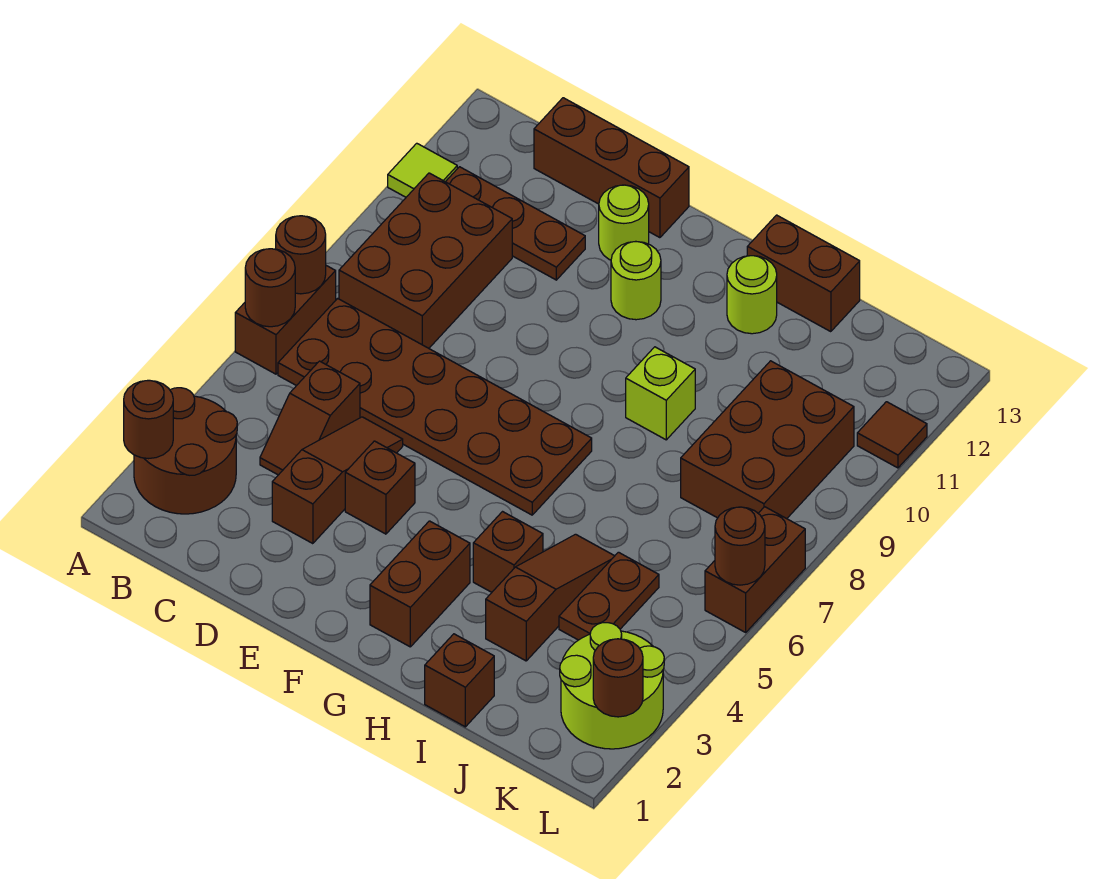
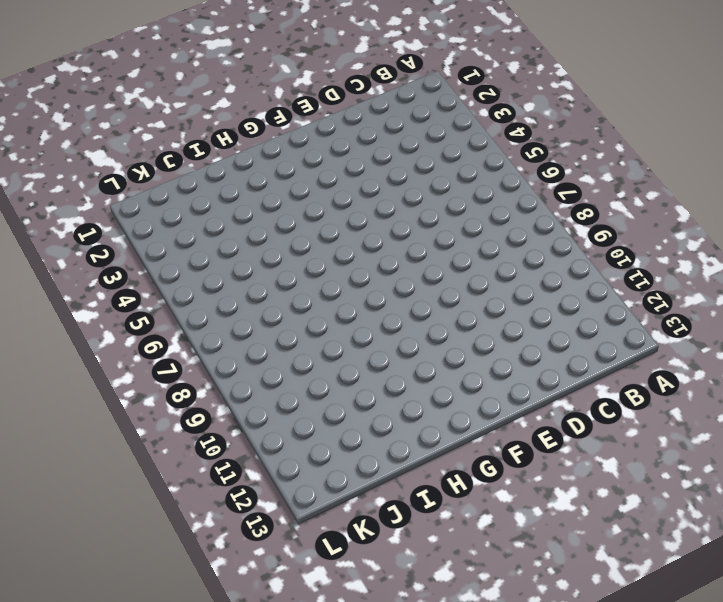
none -> brown round brick A2:B3 level 1
none -> brown brick A6:A7 level 1
none -> lime tile A11 level 1

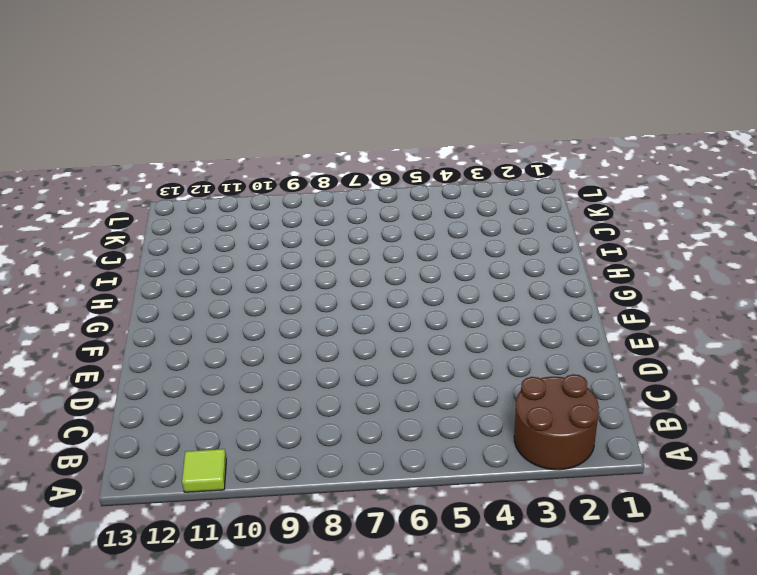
none -> brown brick A6:A7 level 1
none -> brown plate B6:G7 level 1
none -> brown brick B8:C10 level 1

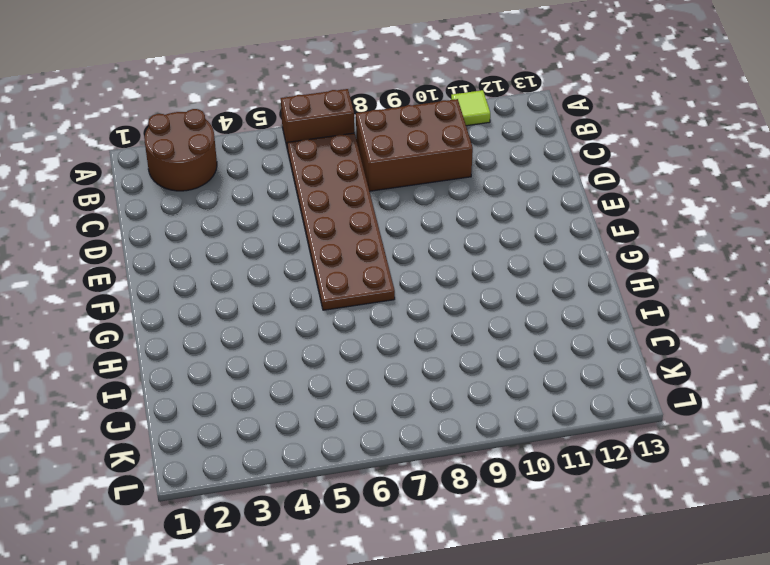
none -> brown plate B11:D11 level 1
none -> brown slope C4:C5 level 1 top 5
none -> brown brick C13:E13 level 1

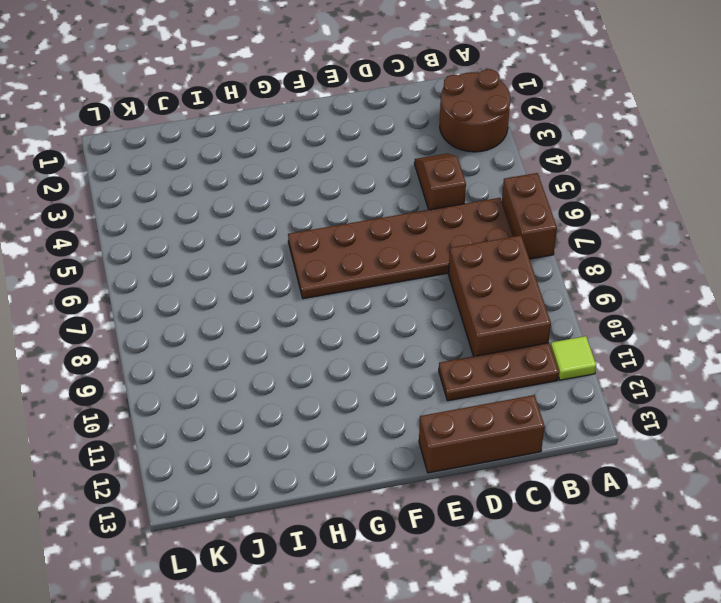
none -> brown slope D3:D5 level 1 top 3
none -> brown brick E4 level 1
none -> lime round brick E12 level 1

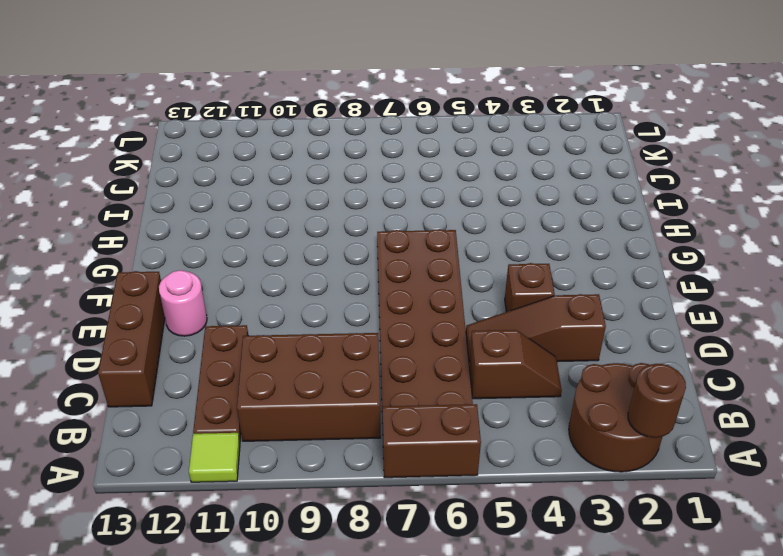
pink round brick E12 level 1 -> lime round brick E12 level 1
none -> lime round brick F11 level 1
none -> brown brick G2:G3 level 1
none -> brown brick H4 level 1

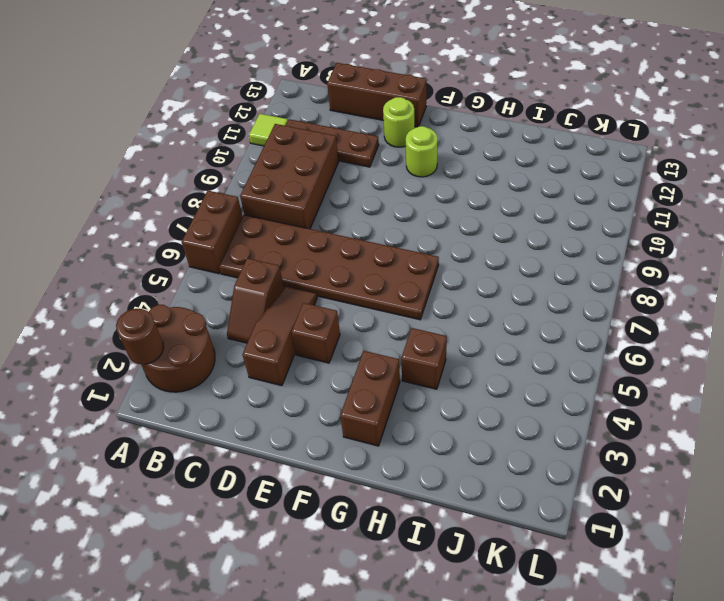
none -> lime brick H9 level 1
none -> lime round brick H12 level 1
none -> brown brick H13:I13 level 1

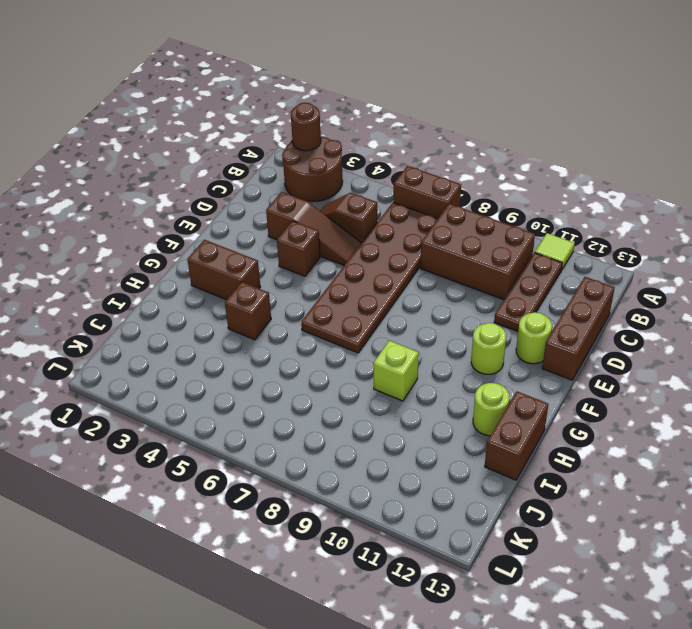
none -> brown brick I1 level 1
none -> brown slope I3:I5 level 1 top 3
none -> brown plate J4:J5 level 1

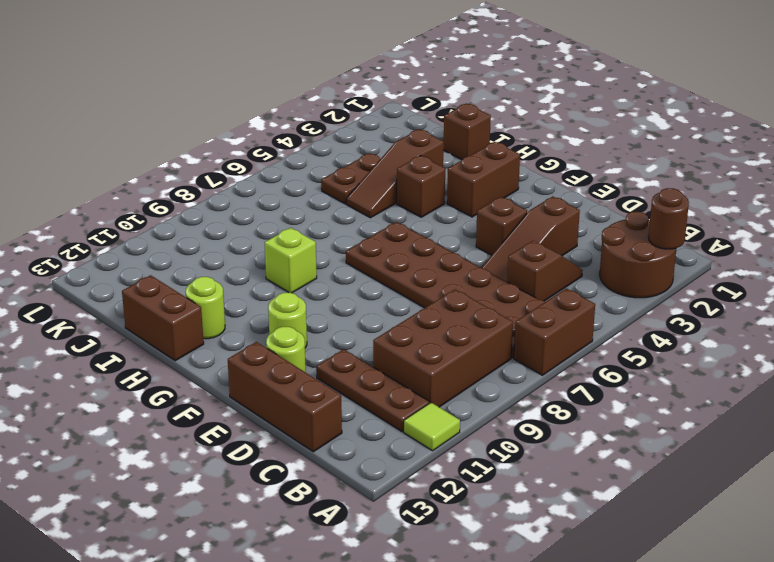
none -> brown brick J8:K10 level 1
none -> lime round brick K2:L3 level 1
none -> brown brick L6:L7 level 1

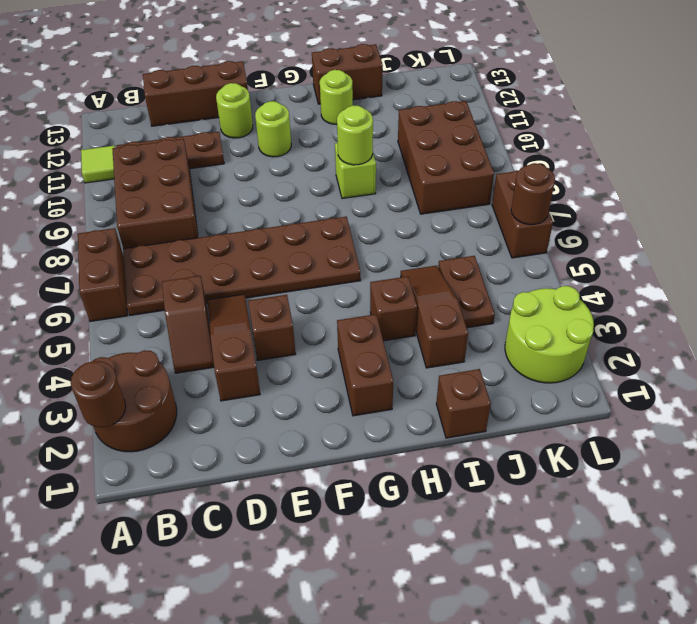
lime round brick H9 level 2 -> none
none -> brown tile L11 level 1
none -> brown round brick A6 level 2
none -> brown round brick A7 level 2

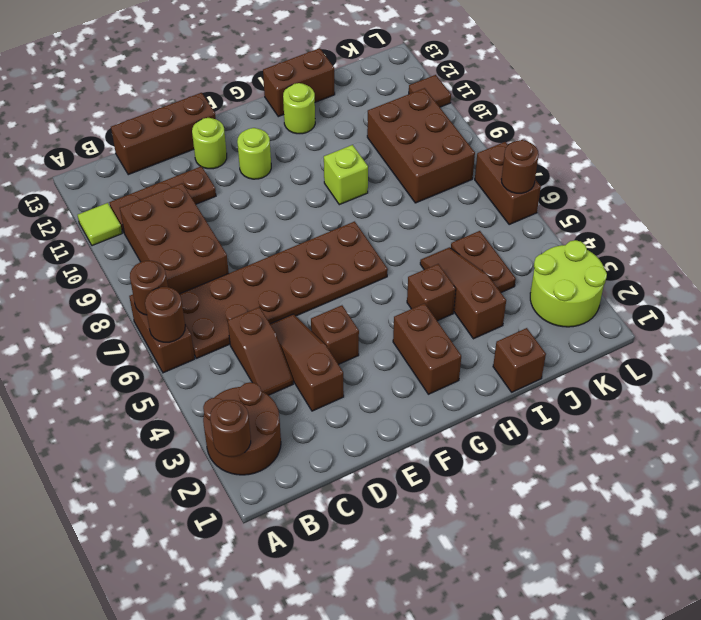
none -> brown round brick L2 level 2

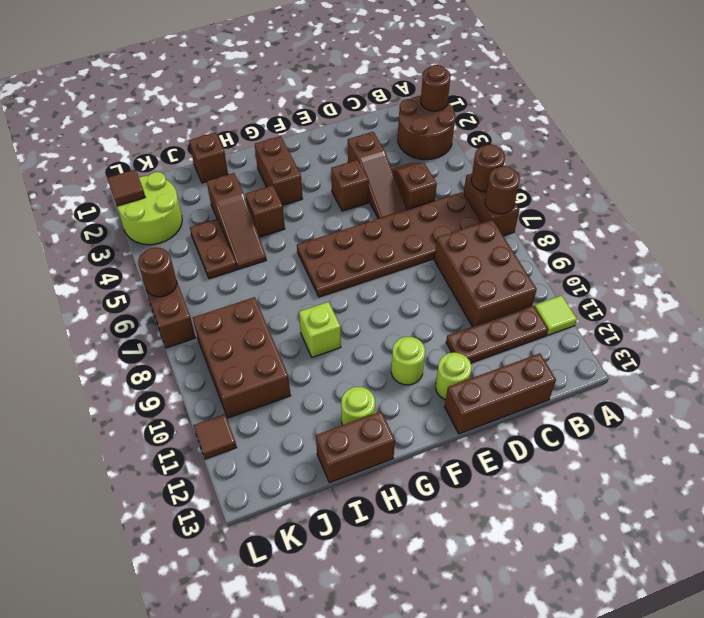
brown tile L2 level 2 -> brown round brick L2 level 2

